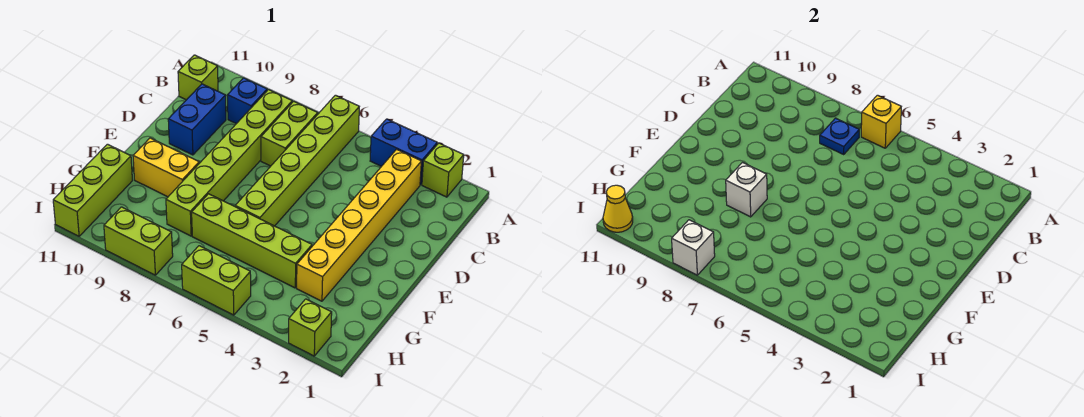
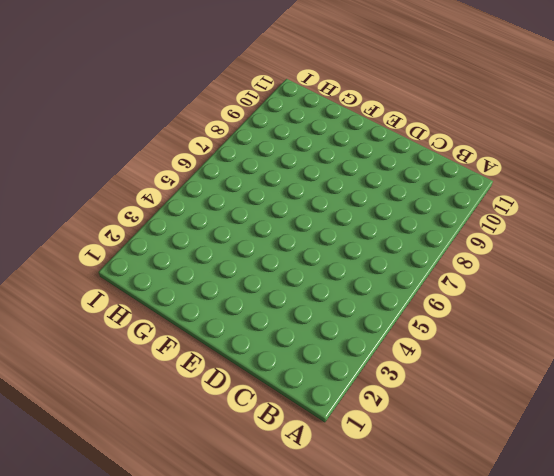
none -> lime brick A2 level 1
none -> blue brick A3:A4 level 1
none -> lime brick A6:F6 level 1

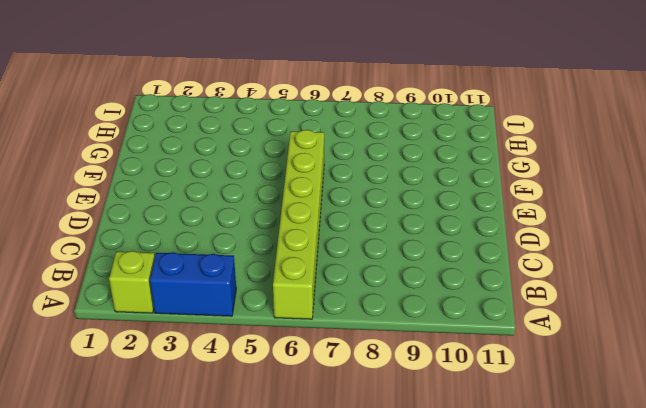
none -> yellow brick B3:G3 level 1
none -> lime brick B7:C7 level 1
none -> lime brick B8:G8 level 1

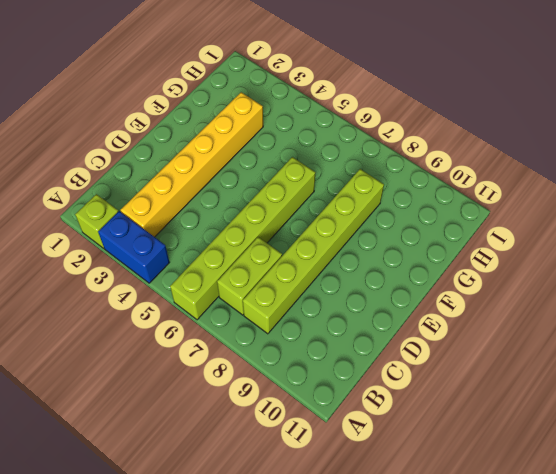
none -> blue brick B9 level 1
none -> lime brick B11 level 1
none -> blue brick C10:D10 level 1

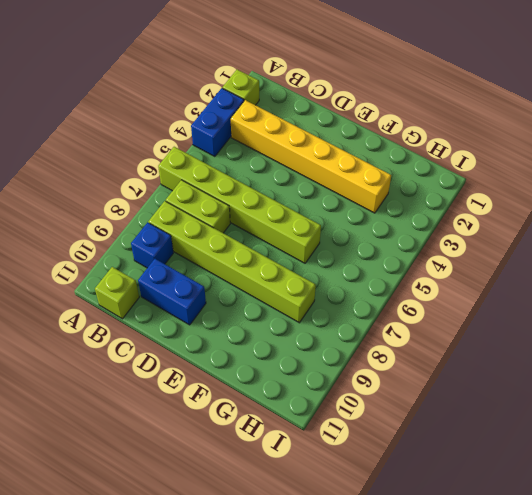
none -> yellow brick F9:F10 level 1
none -> lime brick G4:G7 level 1
none -> lime brick G11:I11 level 1

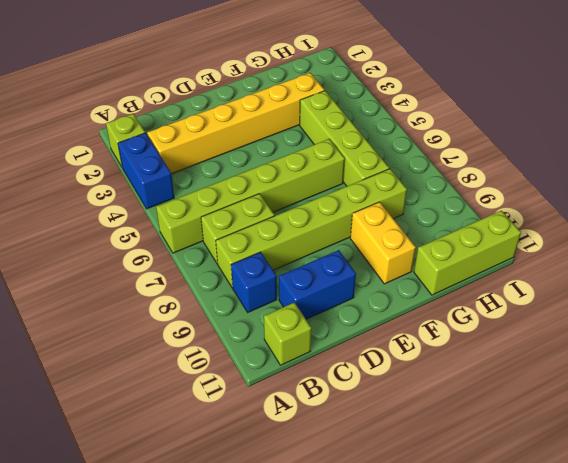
none -> lime brick I2 level 1
none -> lime brick I5:I6 level 1
none -> lime brick I8:I9 level 1

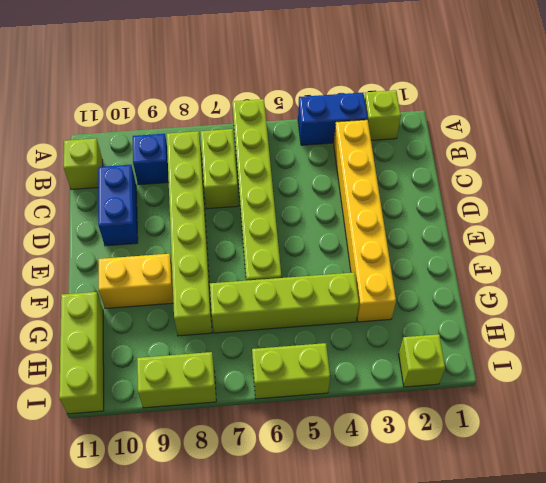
none -> yellow brick A6 level 2
none -> blue plate B7 level 2
none -> white brick F8 level 2

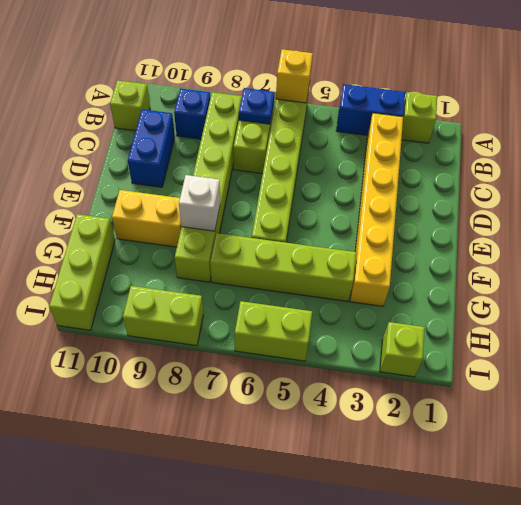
none -> white brick I8 level 2
none -> yellow cone I11 level 2

